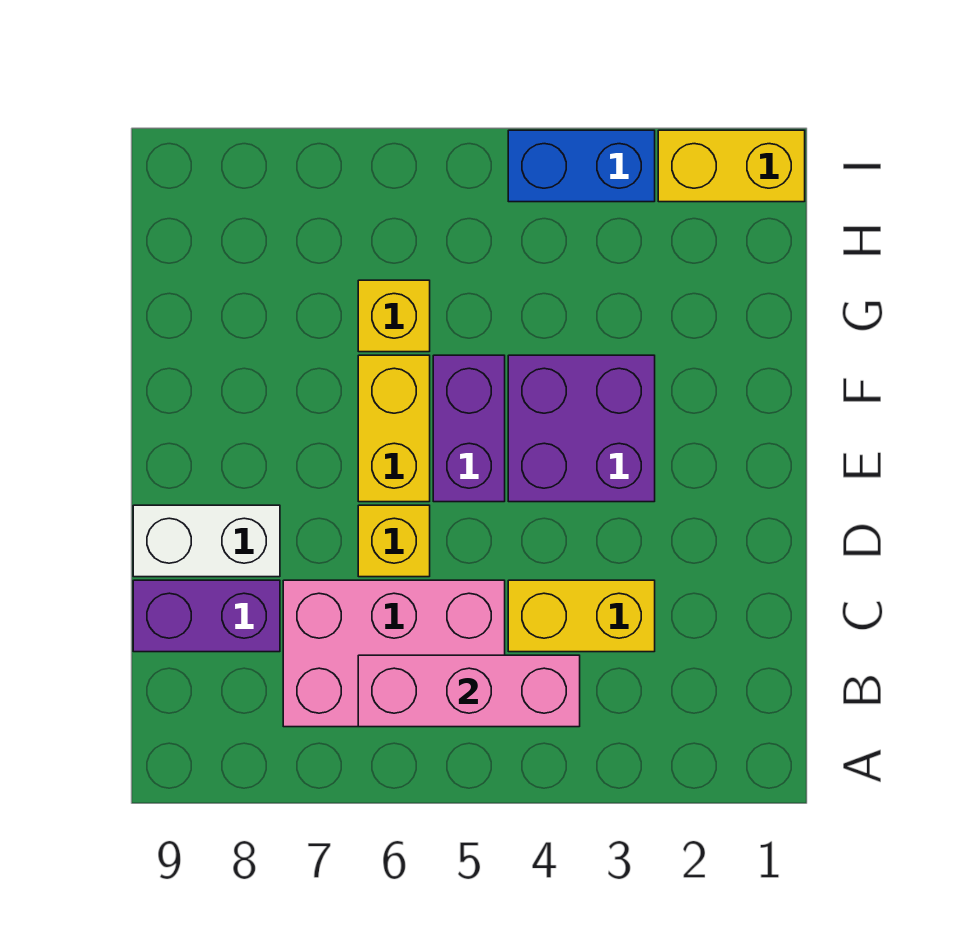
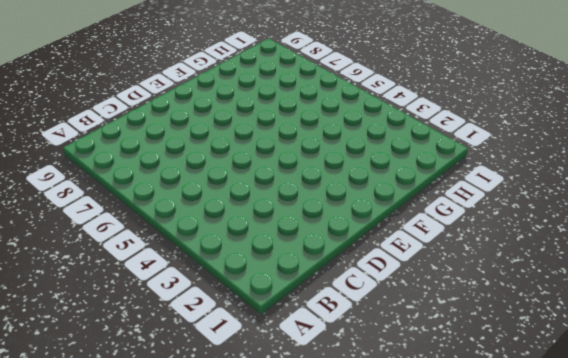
none -> pink brick B5:C7 level 1
none -> yellow brick C3:C4 level 1
none -> purple brick C8:C9 level 1

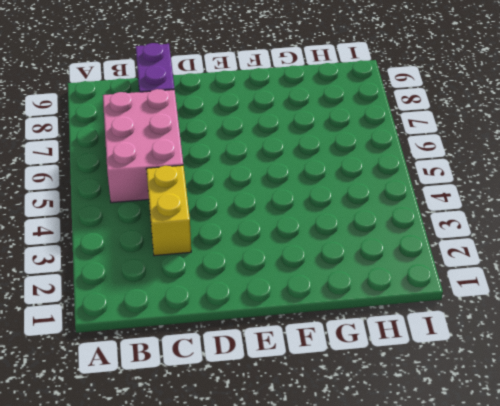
none -> yellow brick D6 level 1
none -> white brick D8:D9 level 1
none -> purple brick E3:F4 level 1

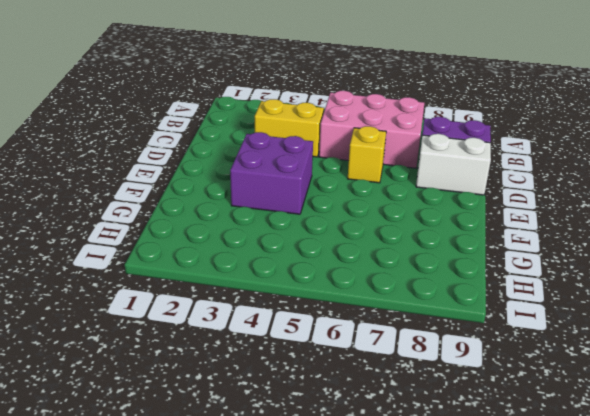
none -> purple brick E5:F5 level 1
none -> yellow brick E6:F6 level 1
none -> yellow brick G6 level 1

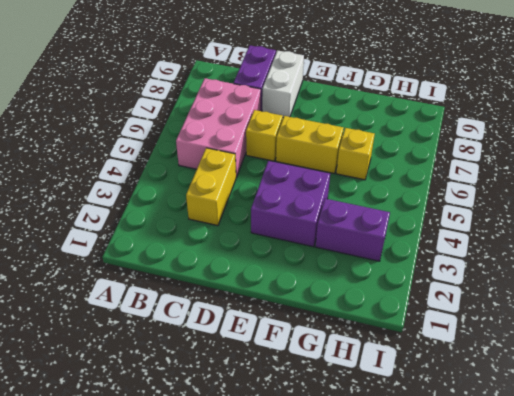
purple brick G3:H3 level 1 -> purple brick E5:F5 level 1
none -> yellow brick I1:I2 level 1
none -> blue brick I3:I4 level 1
none -> pink brick B4:B6 level 2

